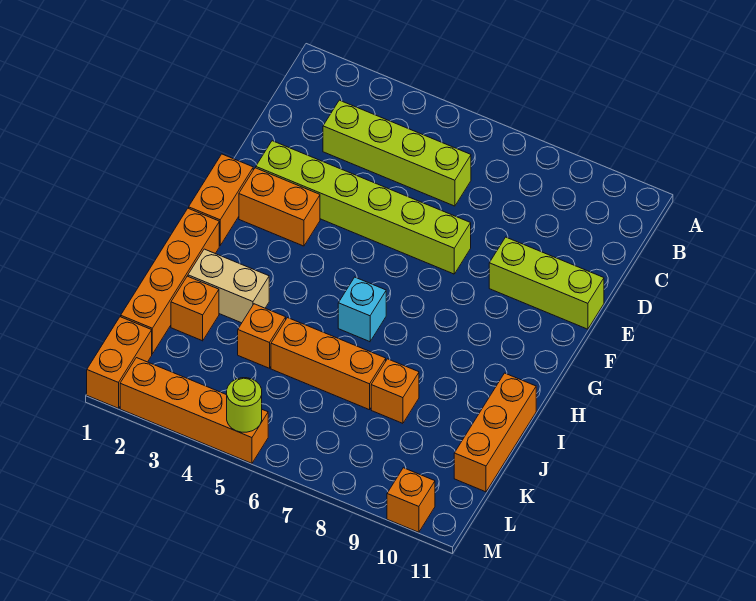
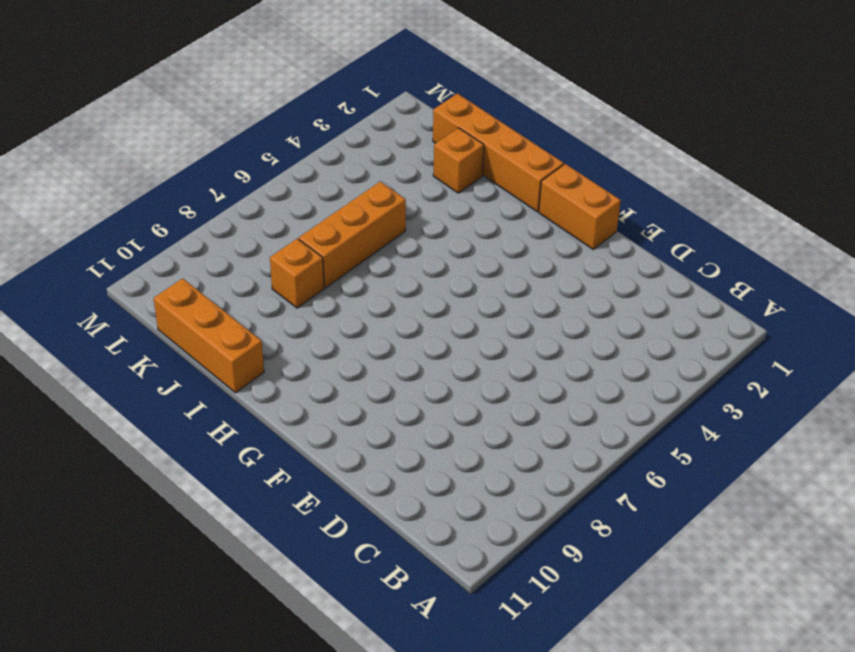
none -> lime brick C3:C6 level 1
none -> lime brick E2:E7 level 1
none -> lime brick E9:E11 level 1

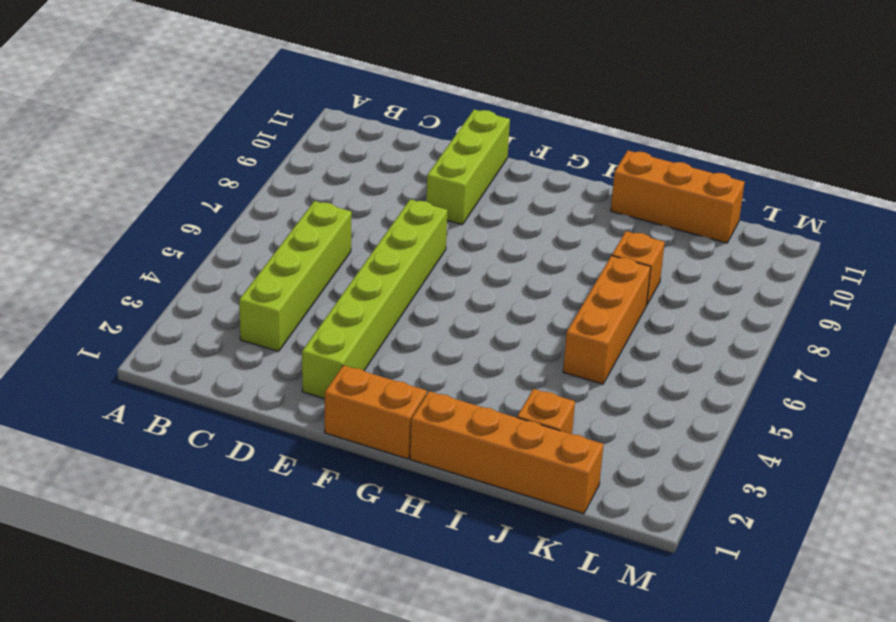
none -> orange brick F2:F3 level 1
none -> cyan brick H6 level 1
none -> tan brick I2:I3 level 1

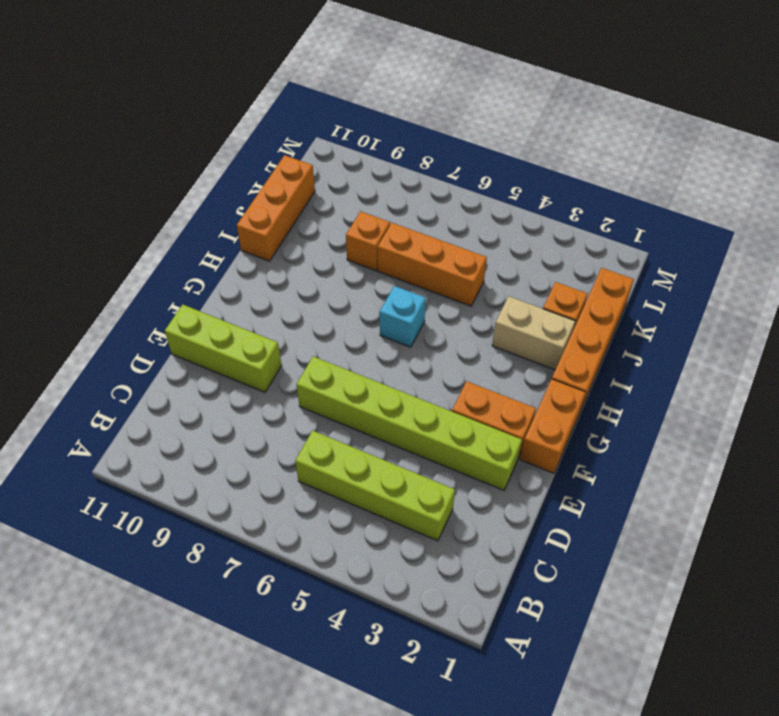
none -> orange brick J4 level 1
none -> orange brick L1:M1 level 1
none -> orange brick M2:M5 level 1

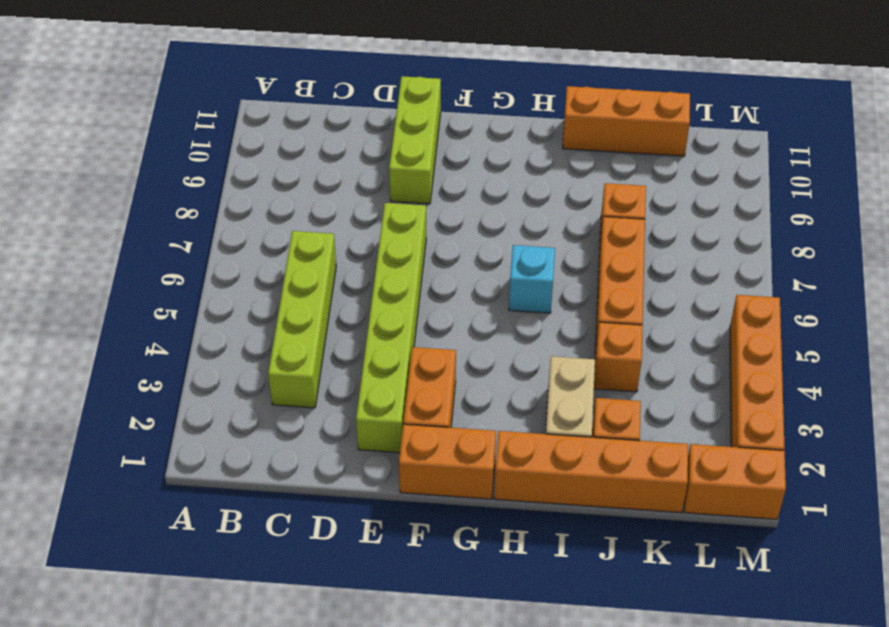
none -> orange brick M10 level 1
none -> lime round brick M5 level 2

